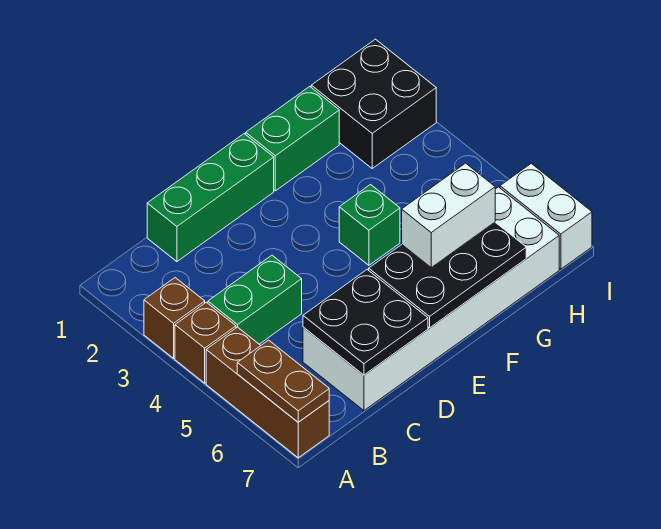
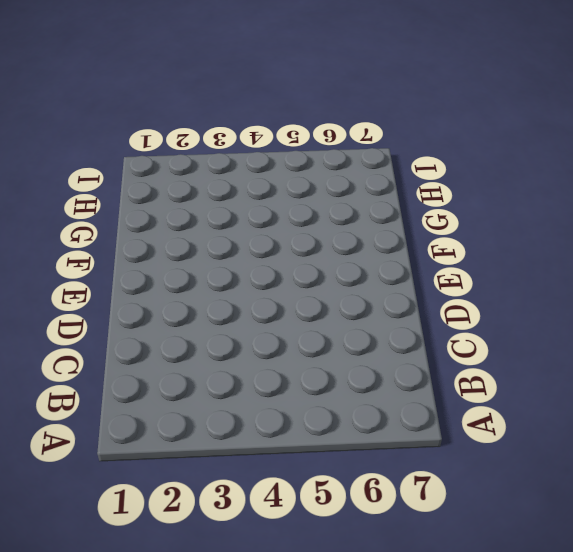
none -> brown brick A3 level 1
none -> brown brick A4 level 1
none -> brown brick A5:A7 level 1

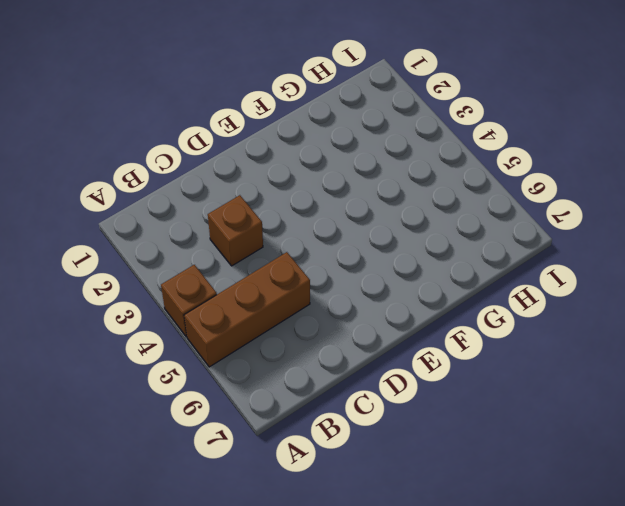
brown brick A5:C5 level 1 -> brown brick A5:A7 level 1
brown brick C3 level 1 -> brown brick A3 level 1
none -> green brick B4:C4 level 1
none -> green brick C1:E1 level 1
none -> white brick C6:H7 level 1

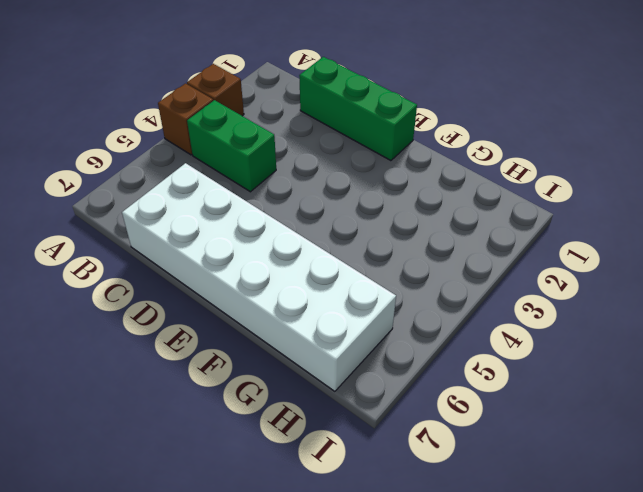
none -> brown brick A5:A7 level 1
none -> green brick F1:G1 level 1
none -> green brick F4 level 1

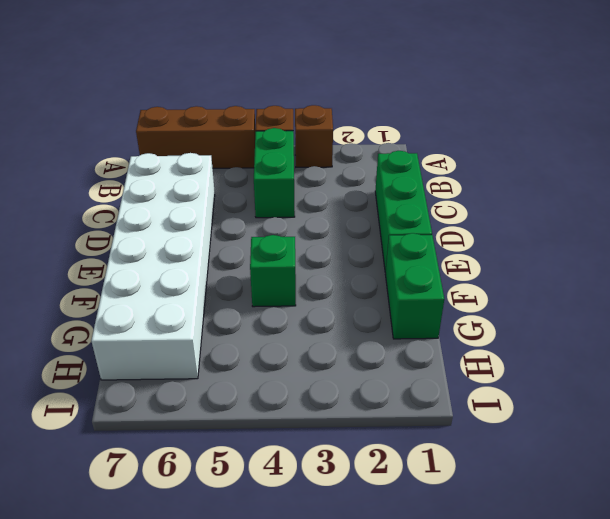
none -> black brick H1:I2 level 1
none -> white brick I6:I7 level 1
none -> brown plate A6:A7 level 2

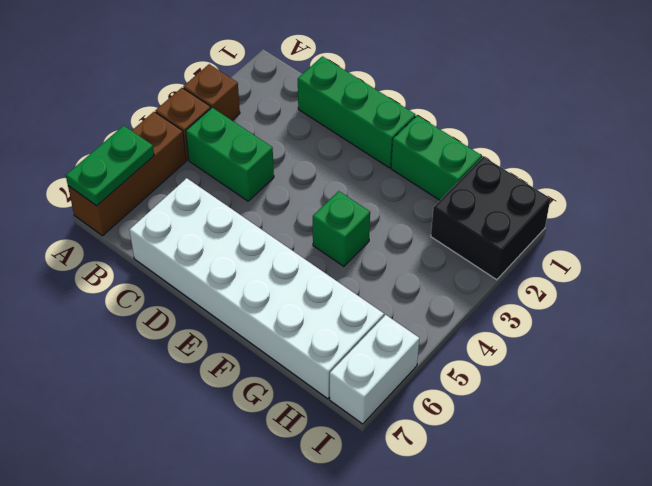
green plate A6:A7 level 2 -> brown plate A6:A7 level 2
none -> black plate C6:D7 level 2
none -> black plate E6:G7 level 2
none -> white brick F6:G6 level 3

